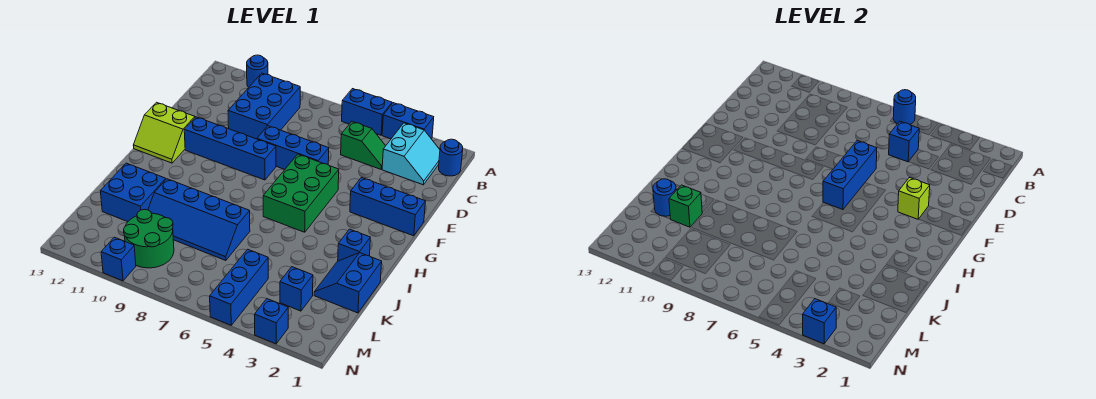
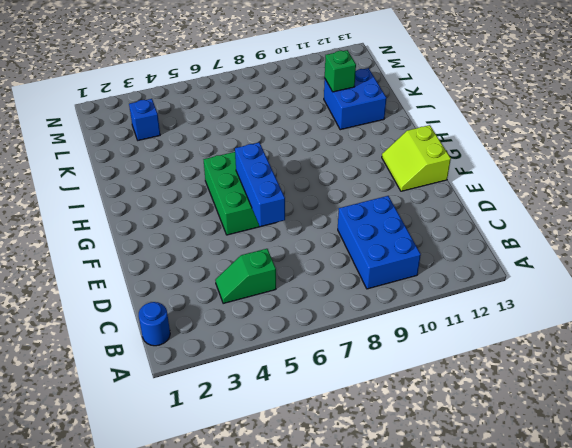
lime slope F12:G13 level 1 top 13 -> lime slope F12:G13 level 1 top F
none -> blue brick A3:A4 level 1
none -> blue brick A5:A6 level 1
none -> blue round brick A11 level 1

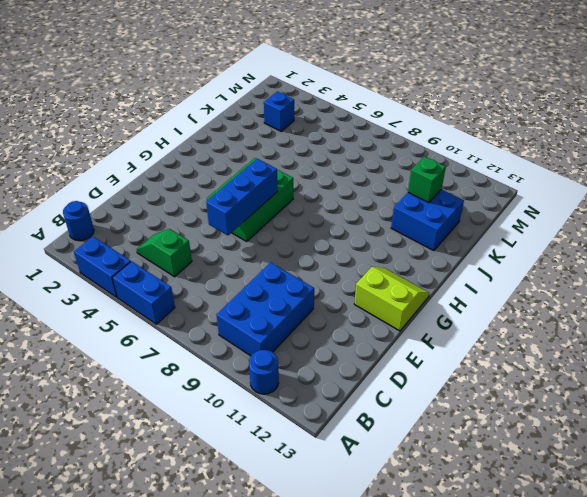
none -> cyan slope B2:C3 level 1 top 3
none -> blue brick E6:E8 level 1
none -> blue brick F1:F3 level 1

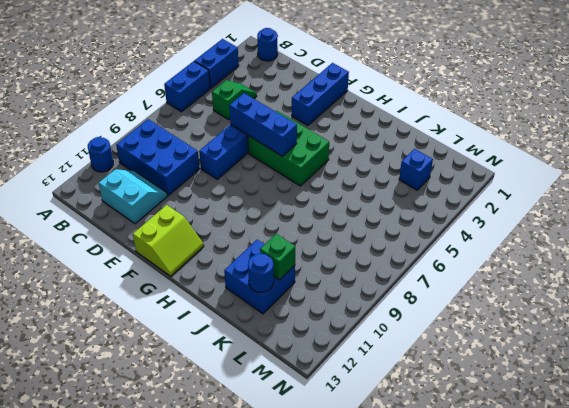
cyan slope C11:D12 level 1 top 12 -> cyan slope B2:C3 level 1 top 3
none -> blue brick F8:F11 level 1
none -> blue brick I2 level 1
none -> blue slope J1:K2 level 1 top 1

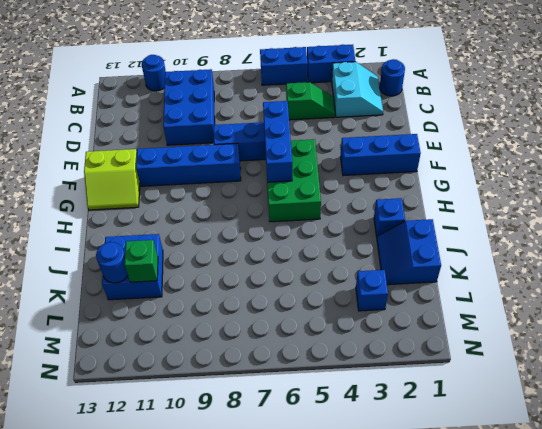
none -> blue slope J7:K10 level 1 top J
none -> blue brick L5:N5 level 1
none -> green round brick L9:M10 level 1

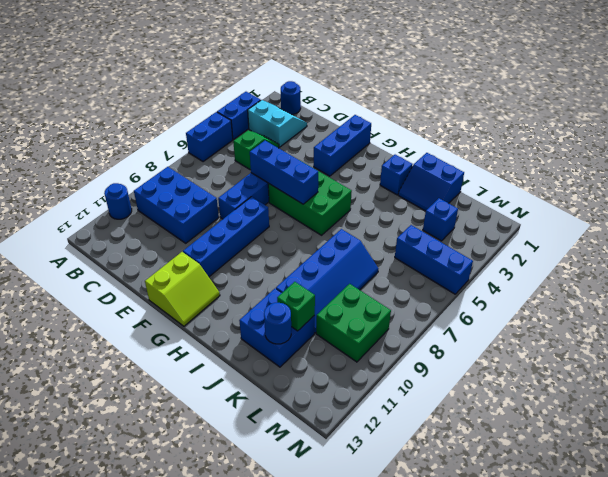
green brick L9:M10 level 1 -> green round brick L9:M10 level 1
none -> blue brick N3 level 1
none -> blue brick N10 level 1
none -> blue round brick A6 level 2

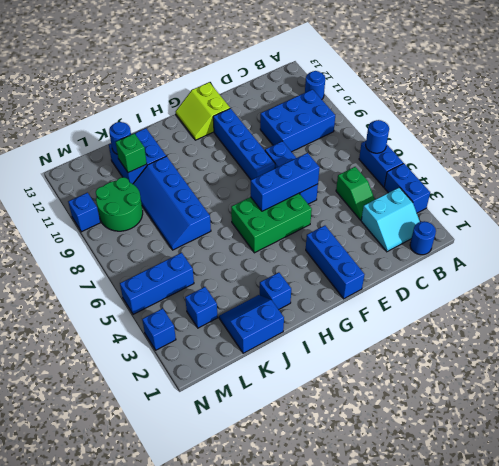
none -> blue brick C5 level 2
none -> lime brick F3 level 2
none -> blue brick N3 level 2

